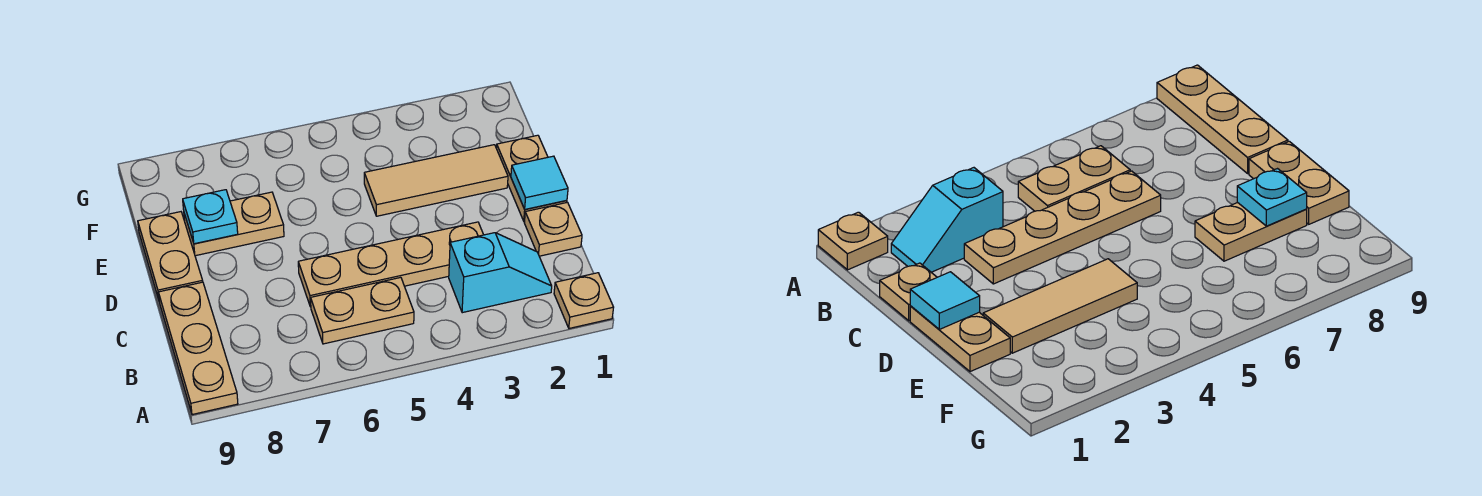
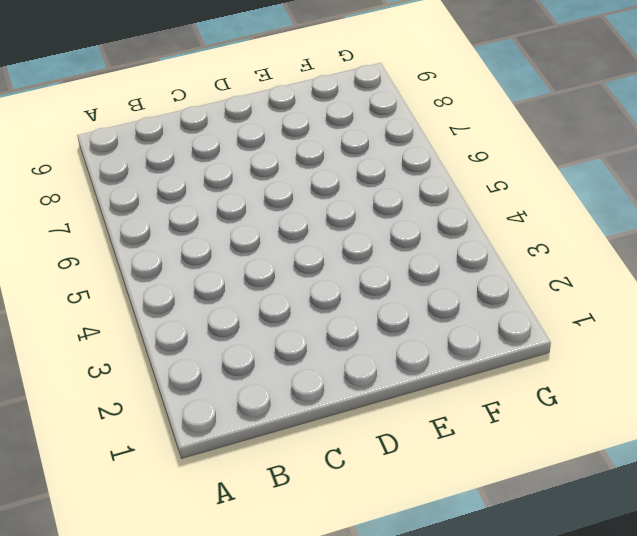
none -> tan plate A1 level 1
none -> tan plate A9:C9 level 1
none -> cyan slope B2:B3 level 1 top 3

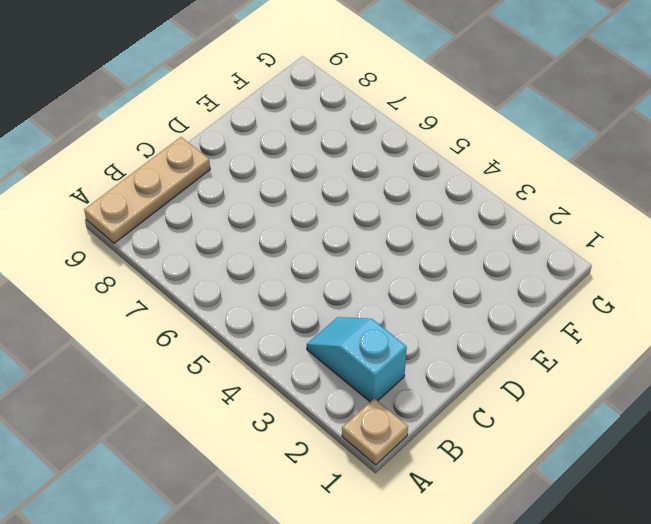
cyan slope B2:B3 level 1 top 2 -> cyan slope B2:B3 level 1 top 3
none -> tan plate B5:B6 level 1
none -> tan plate C1 level 1
none -> tan plate C3:C6 level 1

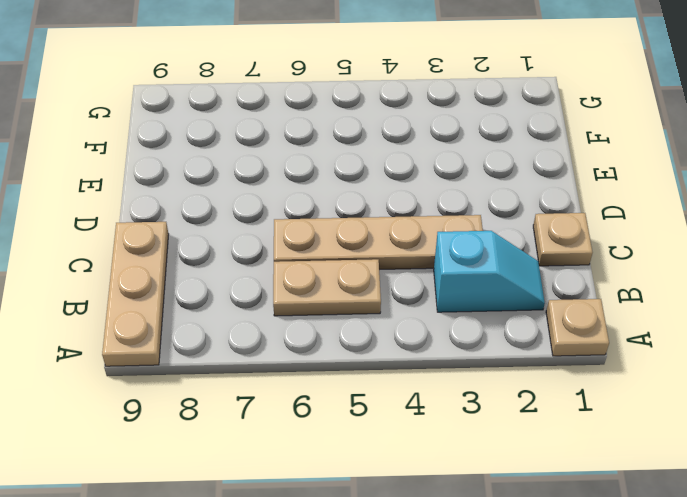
none -> tan plate D1:E1 level 1
none -> tan plate D9:E9 level 1
none -> tan tile E2:E4 level 1

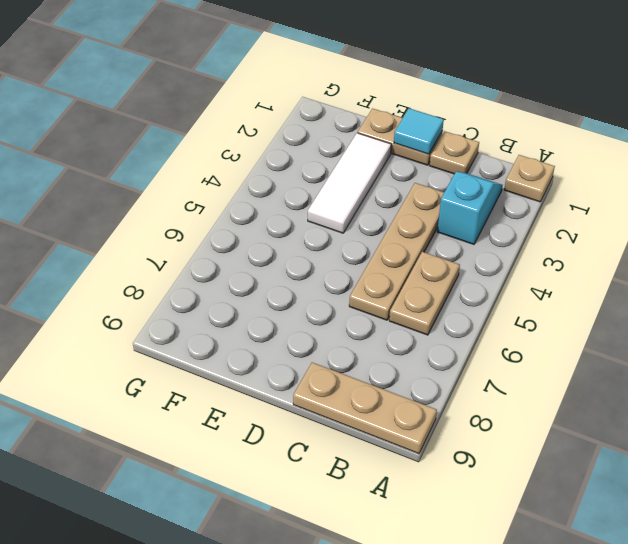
white tile E2:E4 level 1 -> tan tile E2:E4 level 1
none -> tan plate D9:E9 level 1
none -> tan plate E7:E8 level 1
none -> cyan plate E8 level 2

